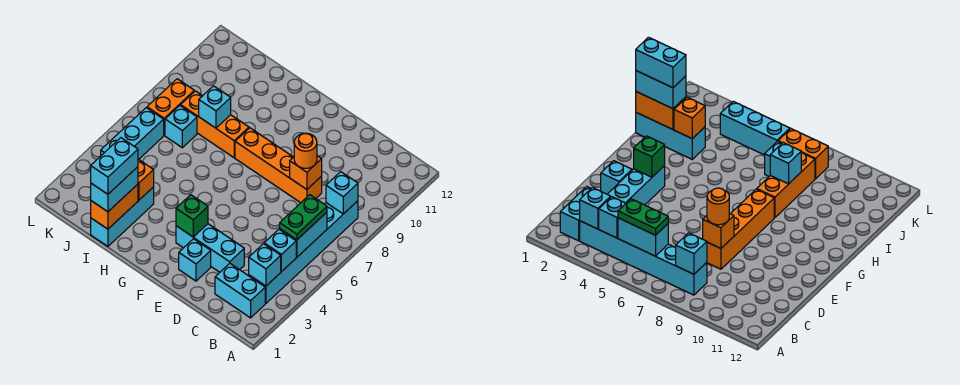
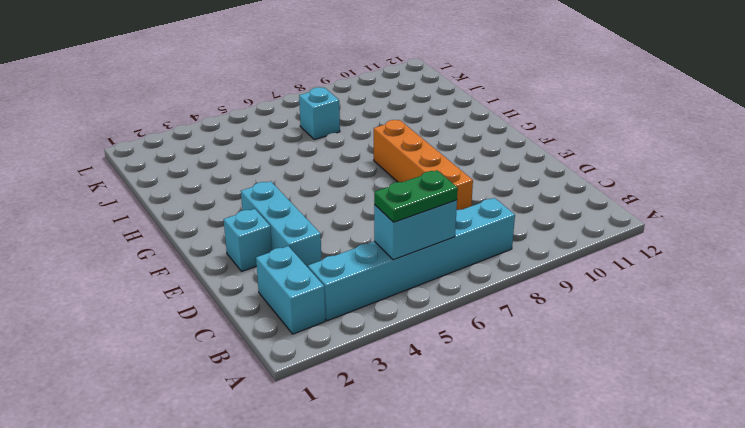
none -> orange brick H8:J8 level 1
none -> cyan brick I1:I3 level 1
none -> cyan brick K4:K6 level 1

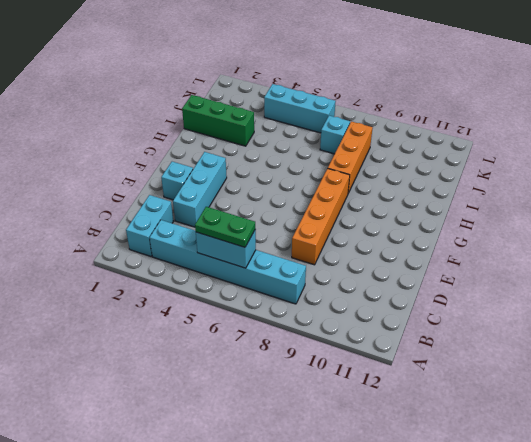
green brick I1:I3 level 1 -> cyan brick I1:I3 level 1
none -> orange brick K7:K8 level 1
none -> cyan brick B3 level 2
none -> cyan brick B4 level 2

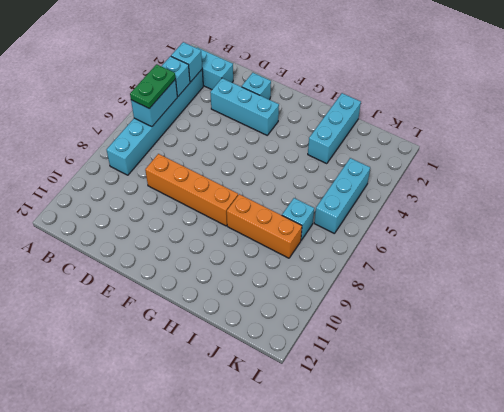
none -> orange brick K7:K8 level 1
none -> cyan brick B8 level 2
none -> orange brick D8 level 2

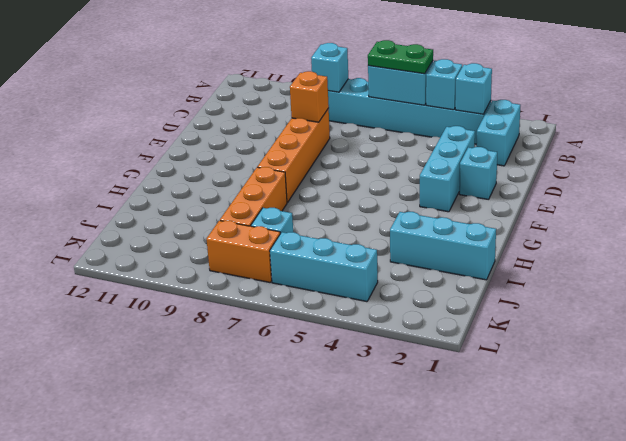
none -> green brick F3 level 2
none -> orange brick I1:I2 level 2
none -> orange brick I3 level 2

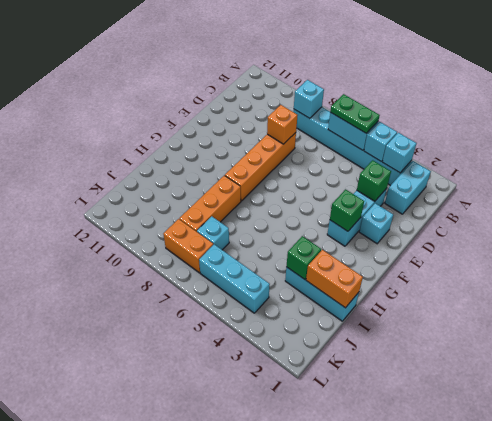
green brick D3 level 2 -> none
green brick I3 level 2 -> orange brick I3 level 2
none -> cyan brick I8 level 2
none -> orange round brick D8 level 3
none -> cyan brick I1:I2 level 3

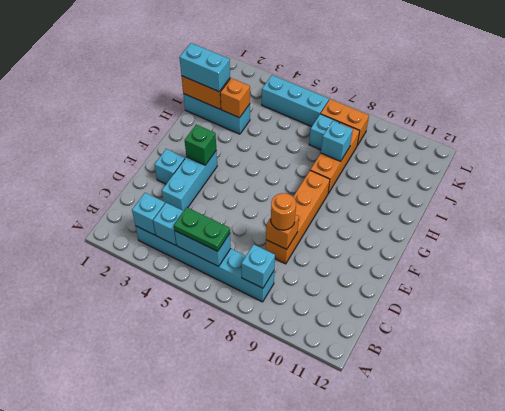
none -> cyan brick B2:C2 level 1
none -> cyan brick I1:I2 level 4

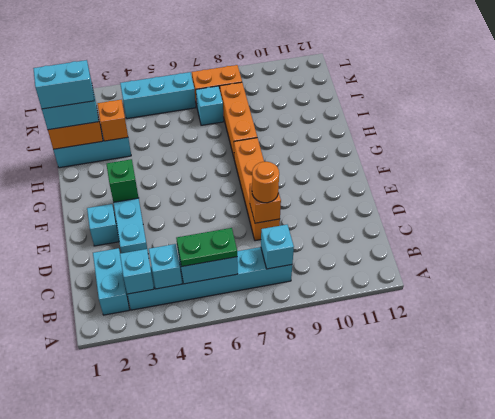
none -> cyan brick I8 level 2

